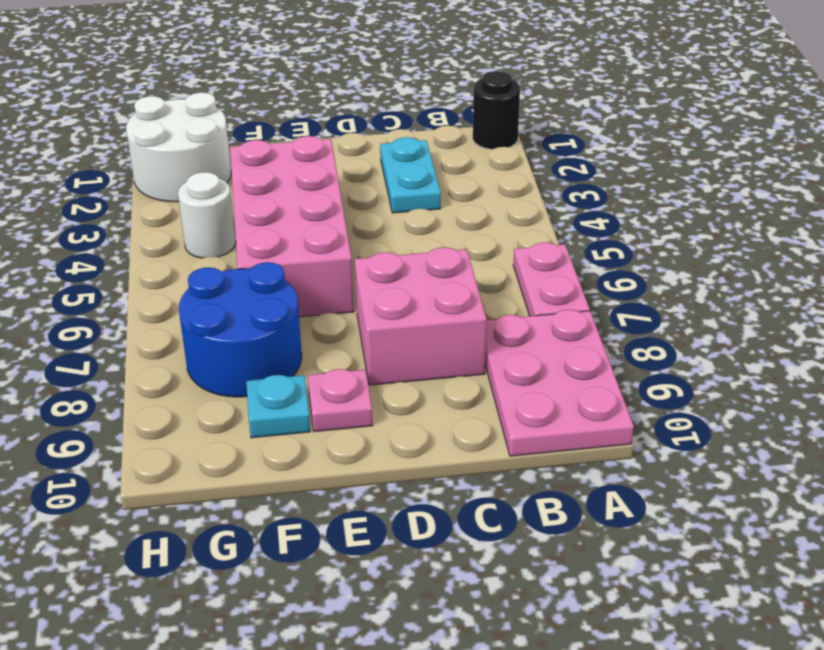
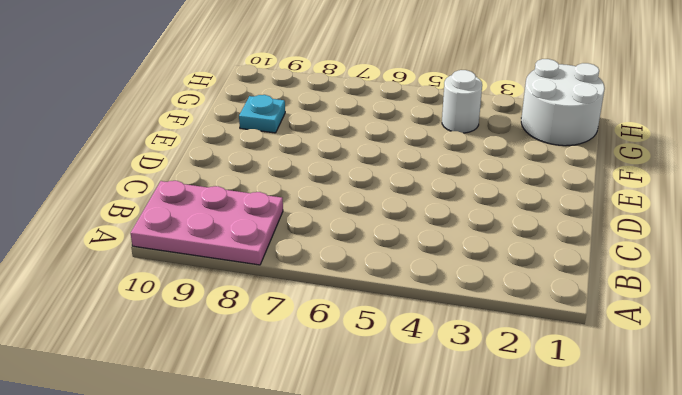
none -> black round brick A1 level 1
none -> pink plate A6:A7 level 1

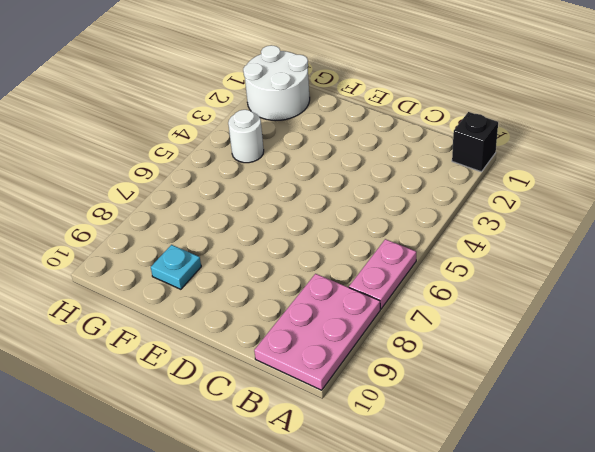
black brick A1 level 1 -> black round brick A1 level 1
none -> cyan plate C2:C3 level 1
none -> pink brick C7:D8 level 1

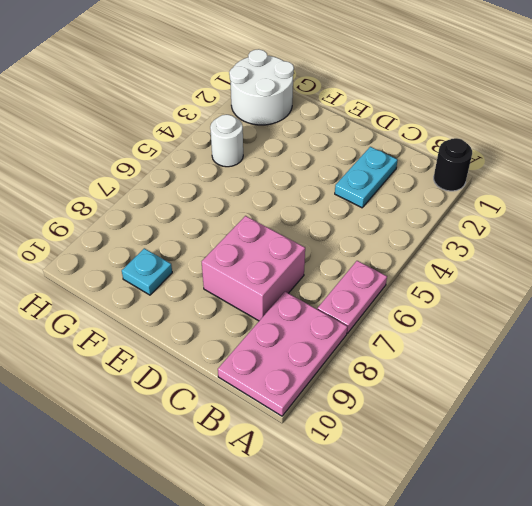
none -> pink brick E3:F6 level 1
none -> pink plate E9 level 1

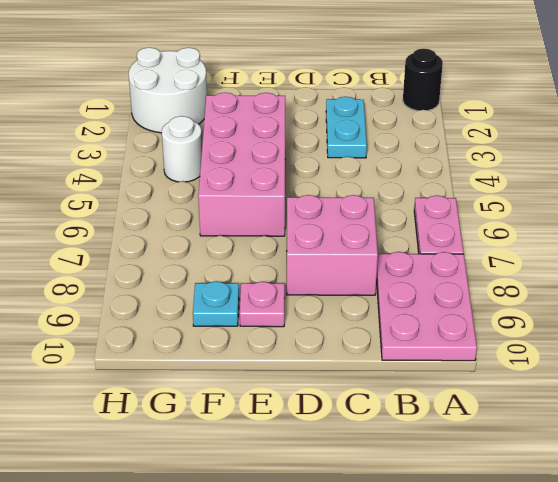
none -> blue round brick F7:G8 level 1

